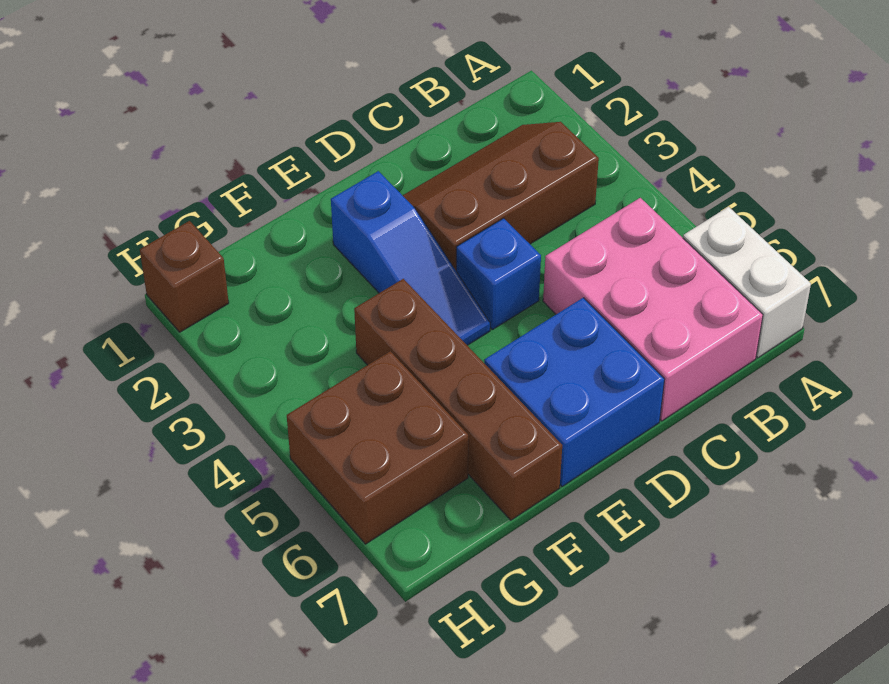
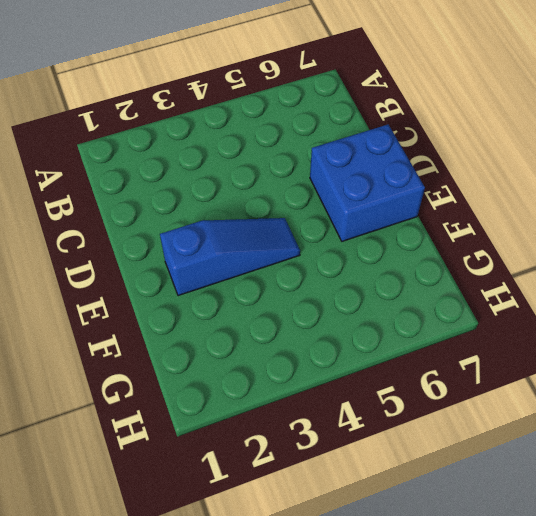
none -> white brick A6:A7 level 1
none -> brown slope B2:D3 level 1 top 3

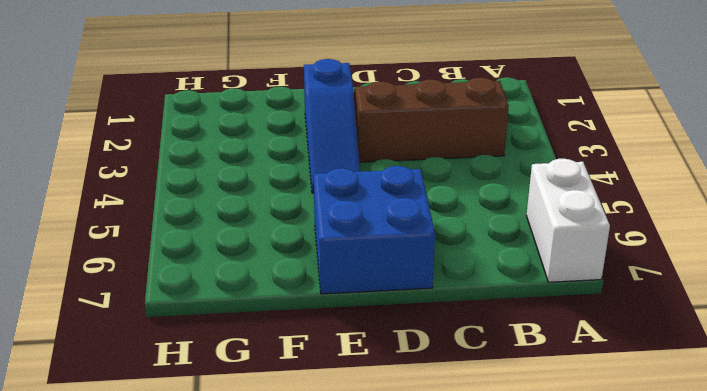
none -> pink brick B5:C7 level 1
none -> blue brick D4 level 1

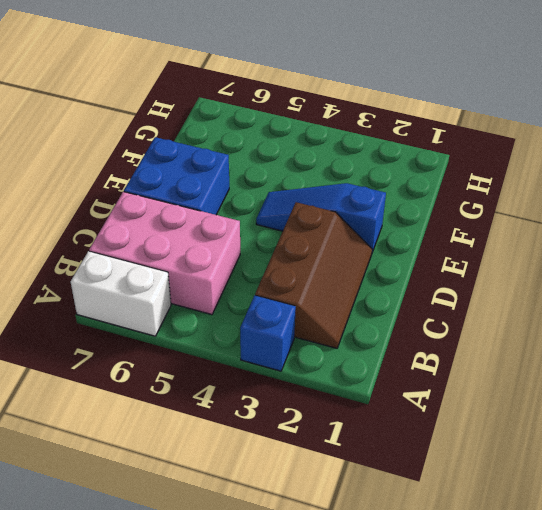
blue brick A3 level 1 -> blue brick D4 level 1
none -> brown brick F4:F7 level 1
none -> brown brick G5:H6 level 1

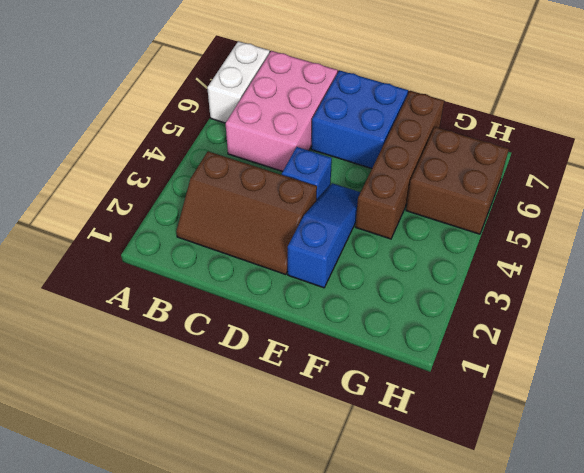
none -> brown brick H1 level 1

